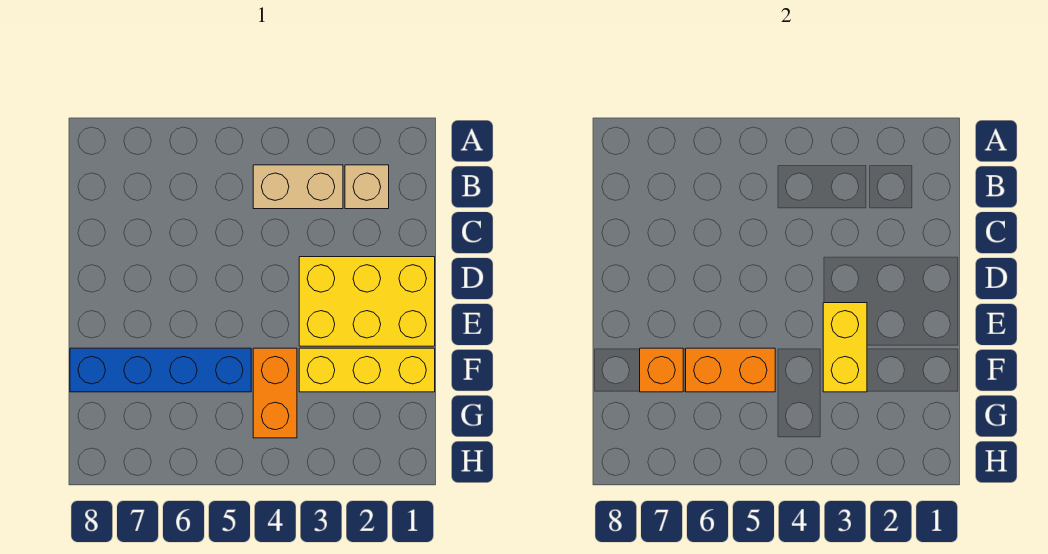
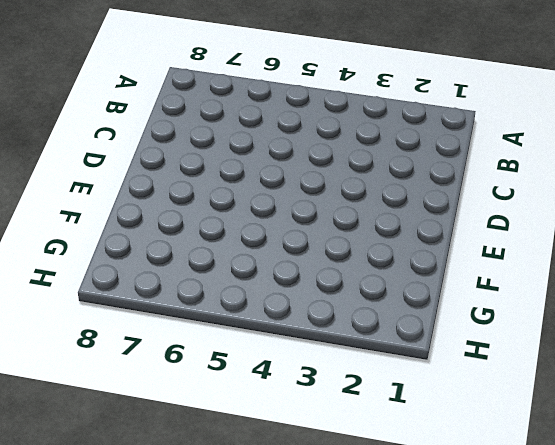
none -> tan brick B2 level 1
none -> tan brick B3:B4 level 1

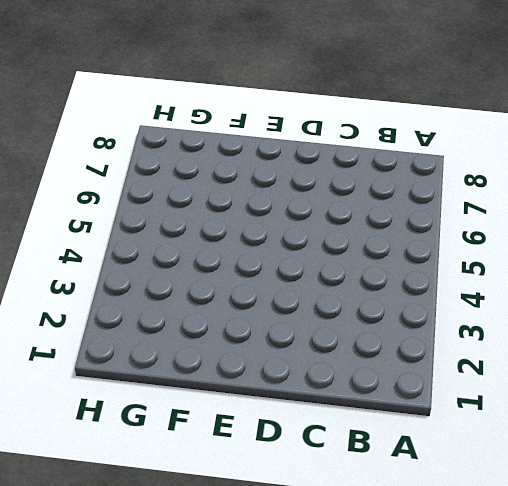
none -> tan brick B2 level 1
none -> tan brick B3:B4 level 1

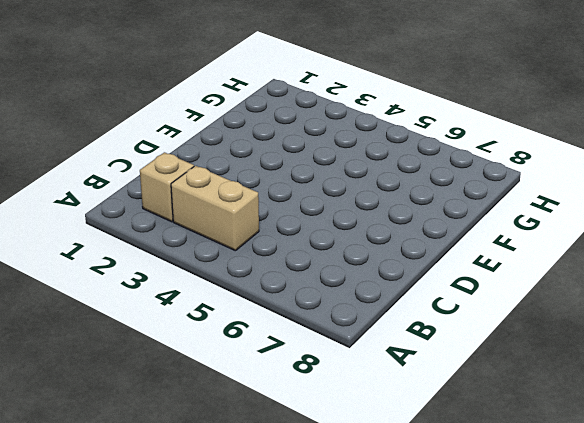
none -> yellow brick D1:E3 level 1
none -> yellow brick F1:F3 level 1

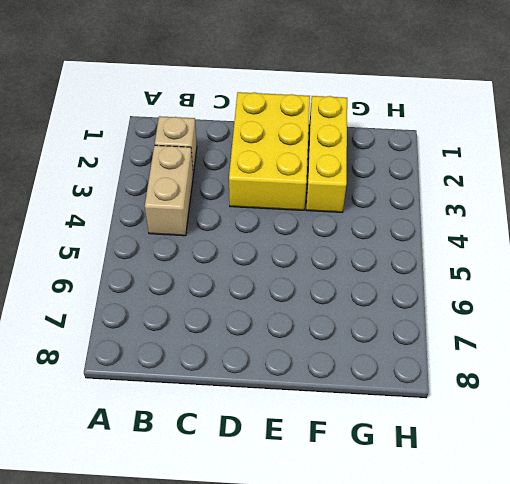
none -> orange brick F4:G4 level 1
none -> blue brick F5:F8 level 1

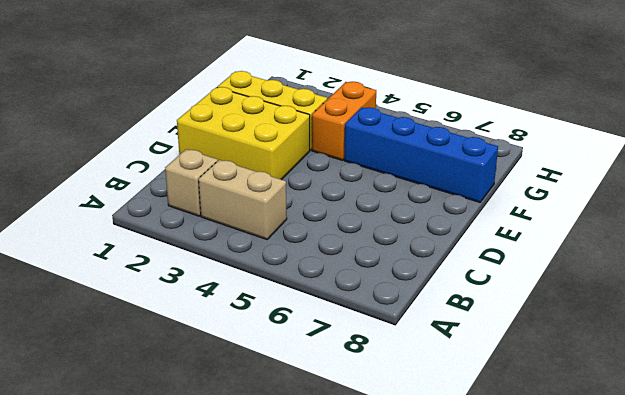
none -> yellow brick E3:F3 level 2
none -> orange brick F5:F6 level 2

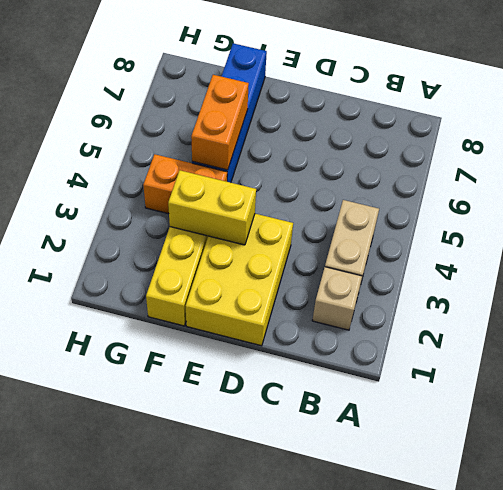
none -> orange brick F7 level 2

